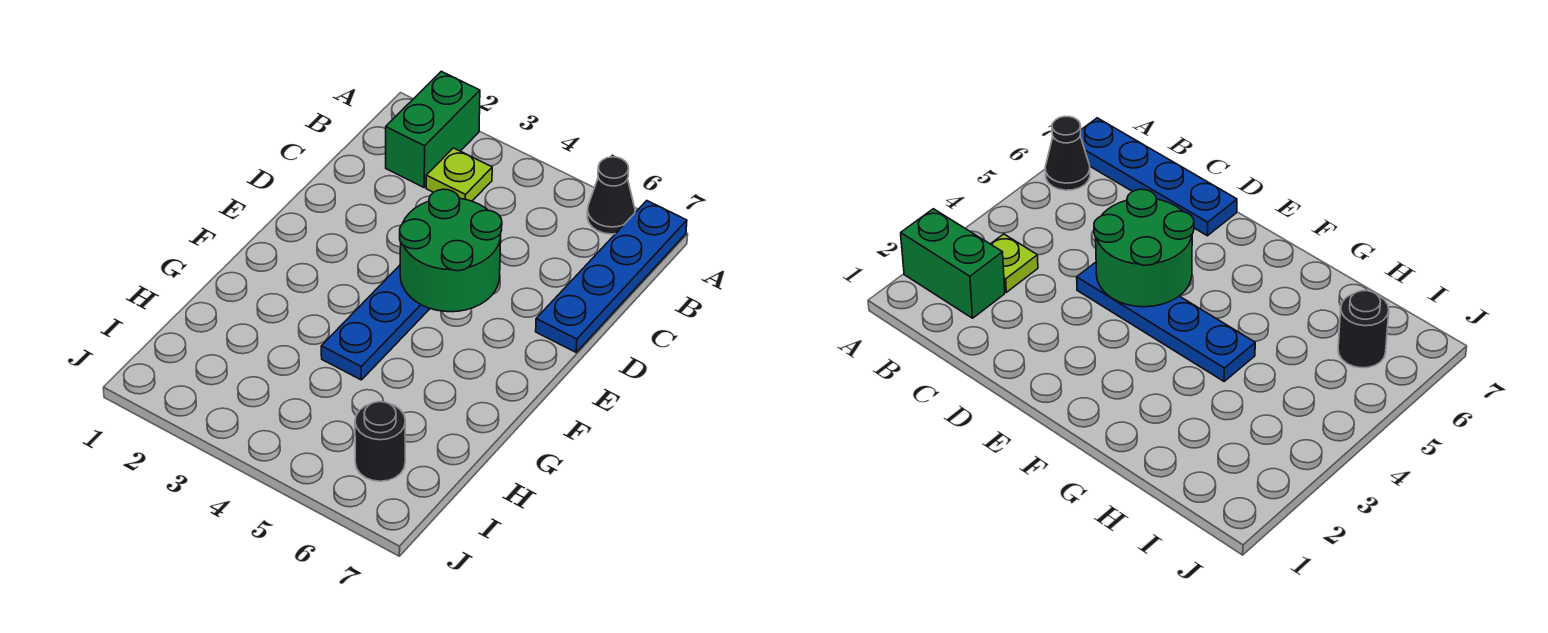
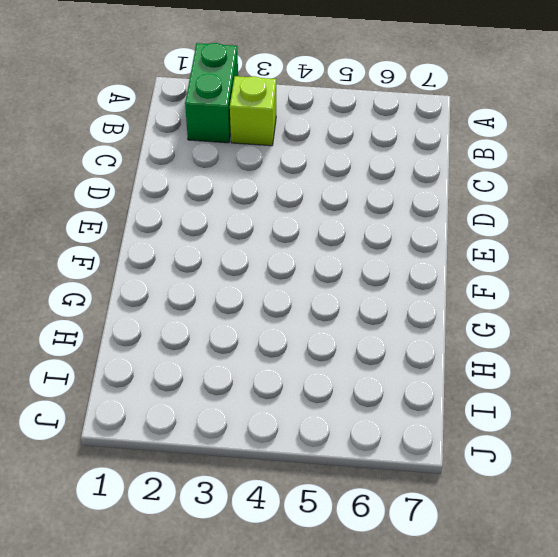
lime brick B3 level 1 -> lime plate B3 level 1
none -> black cone A6 level 1
none -> blue plate A7:D7 level 1

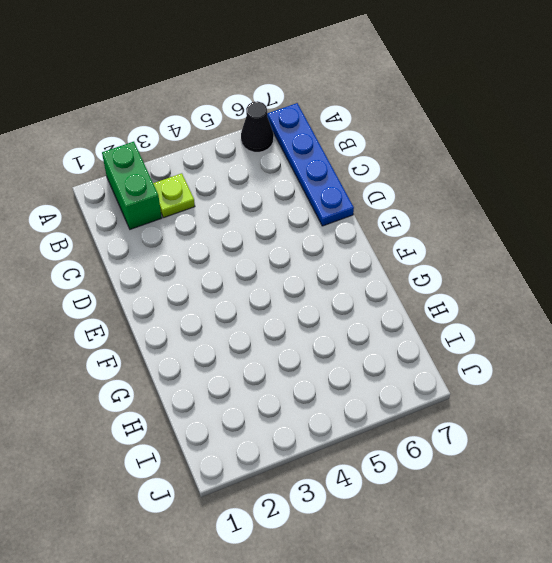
none -> blue plate D4:G4 level 1
none -> black round brick I6 level 1

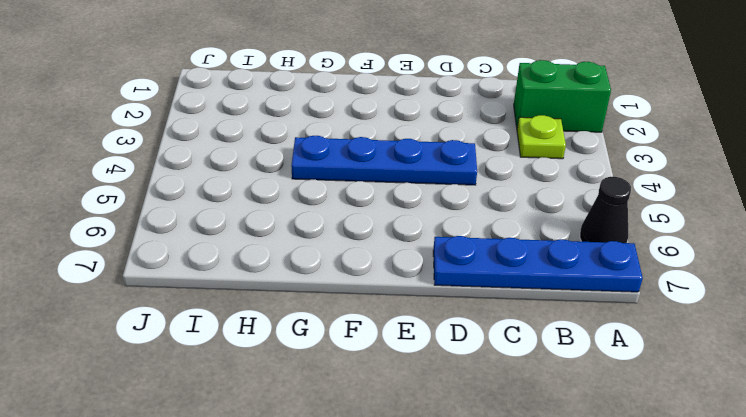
none -> black round brick I6 level 1
none -> green round brick D4:E5 level 2

